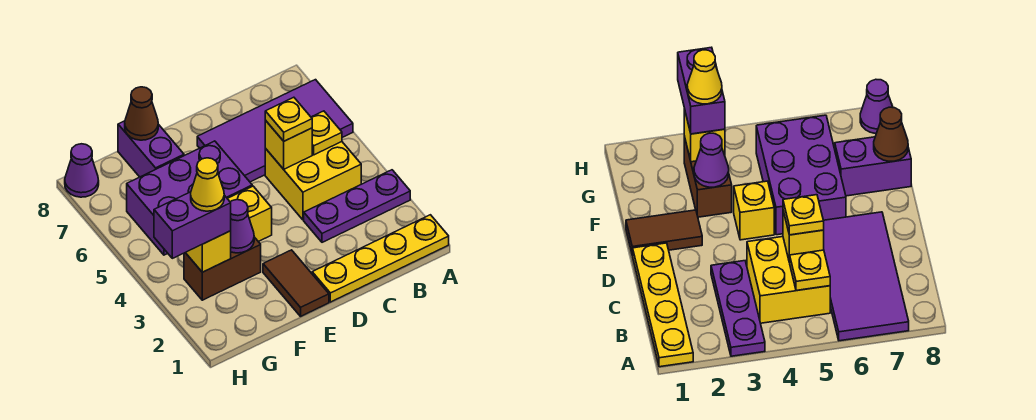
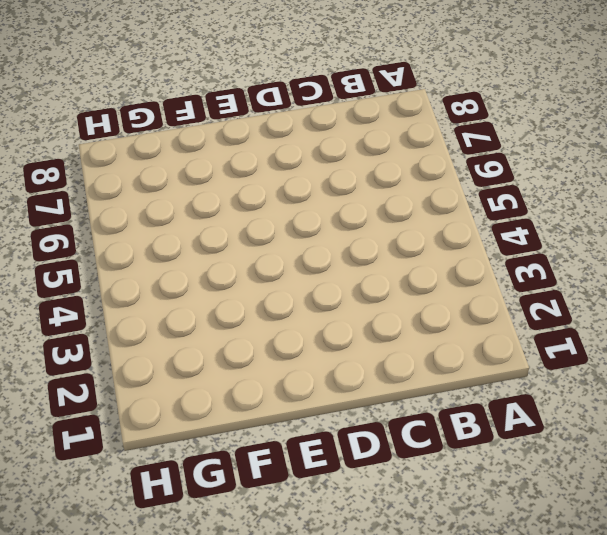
none -> yellow plate A1:D1 level 1
none -> purple plate A3:C3 level 1
none -> purple tile A6:D7 level 1

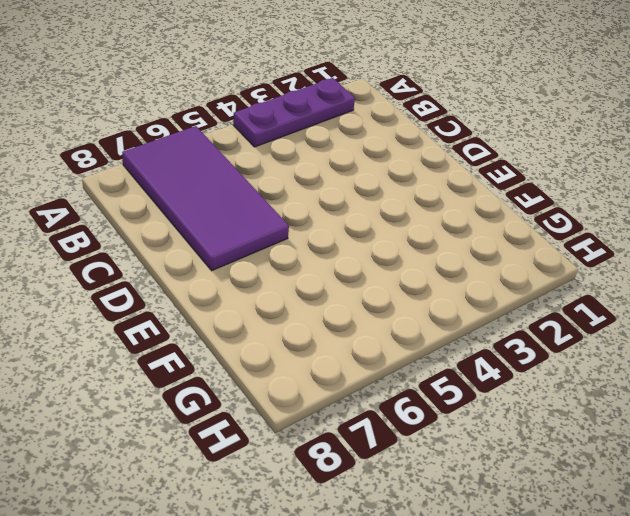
purple plate A2:A4 level 1 -> purple plate A3:C3 level 1
none -> yellow plate A1:D1 level 1
none -> yellow brick B4:C5 level 1
none -> brown tile E1:E2 level 1

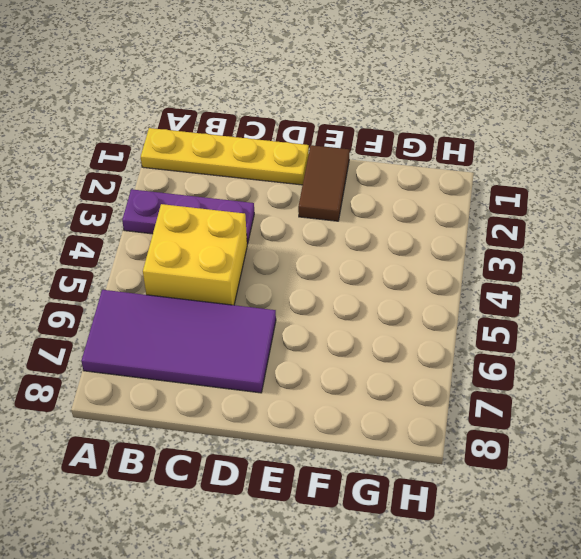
none -> yellow brick E4 level 1
none -> purple brick E5:G6 level 1
none -> brown brick F3:G3 level 1

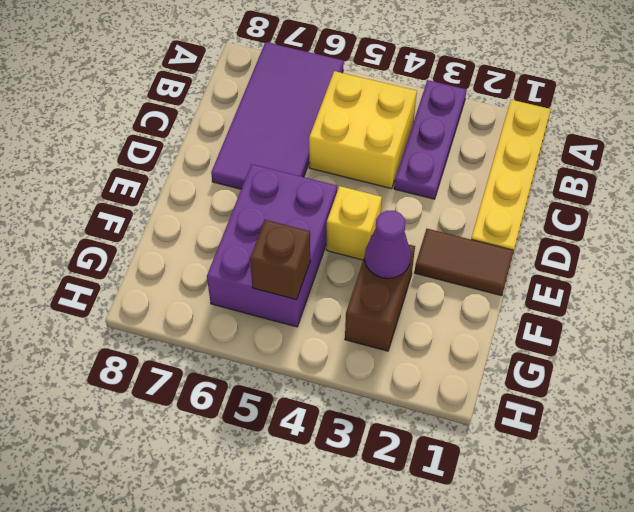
brown brick G5 level 2 -> none
none -> purple brick F7:F8 level 1
none -> purple cone H8 level 1
none -> yellow plate B5 level 2

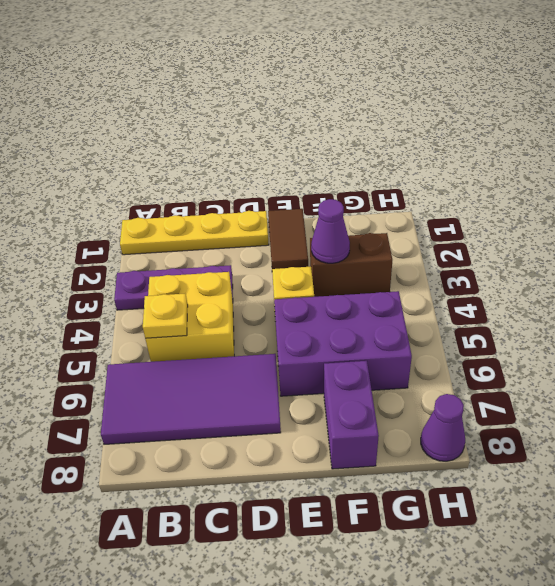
none -> yellow brick C5 level 2
none -> brown cone F8 level 2
none -> yellow brick G3 level 2

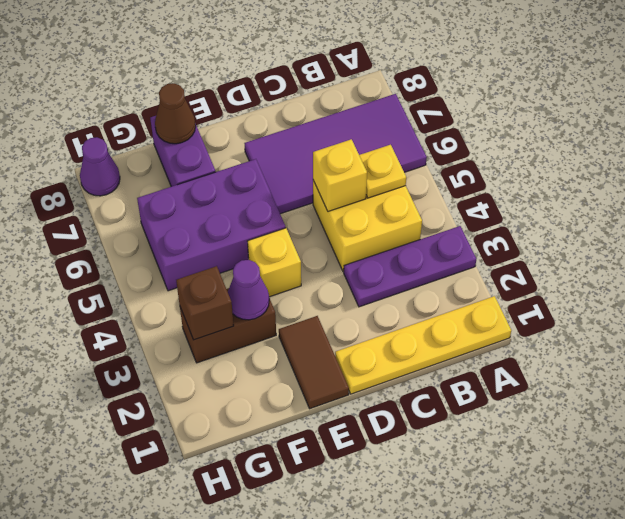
brown brick G3 level 2 -> yellow brick G3 level 2
none -> yellow plate C5 level 3
none -> purple brick G3:H3 level 3
none -> yellow cone G3 level 4

